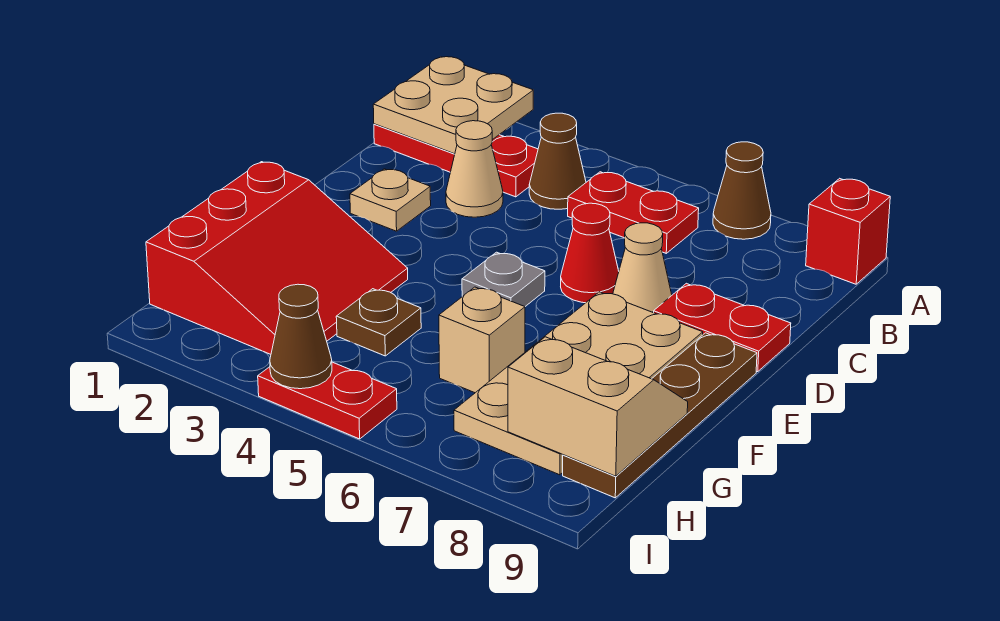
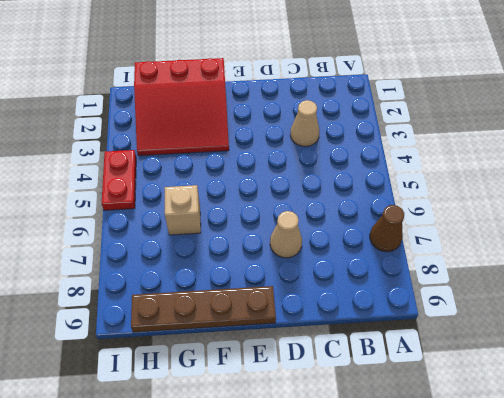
none -> red brick A9 level 1
none -> red plate B1:B3 level 1
none -> brown cone B4 level 1

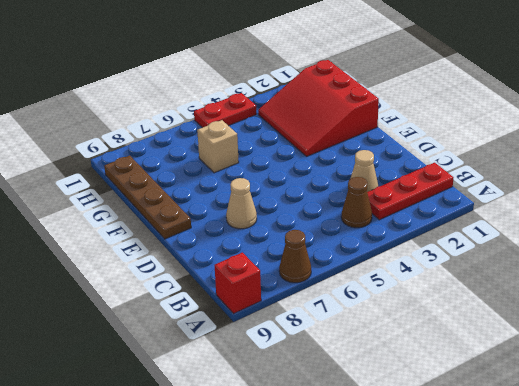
none -> red plate B5:B6 level 1
none -> tan plate D2 level 1
none -> red cone D6 level 1

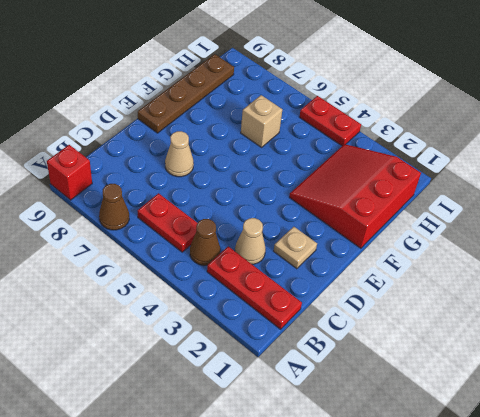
none -> red cone D6 level 1
none -> red plate D8:D9 level 1
none -> grey plate E5 level 1

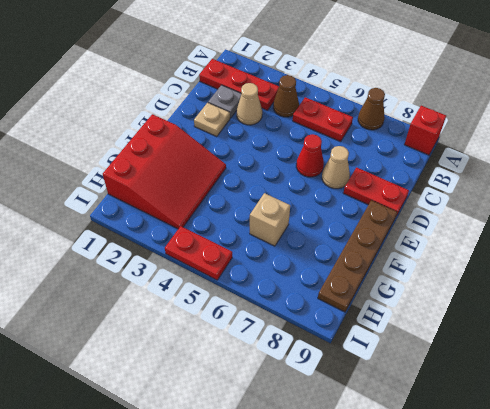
grey plate C2 level 1 -> grey plate E5 level 1
none -> tan plate E7:H8 level 1
none -> brown plate G4 level 1
none -> tan plate A1:B2 level 2

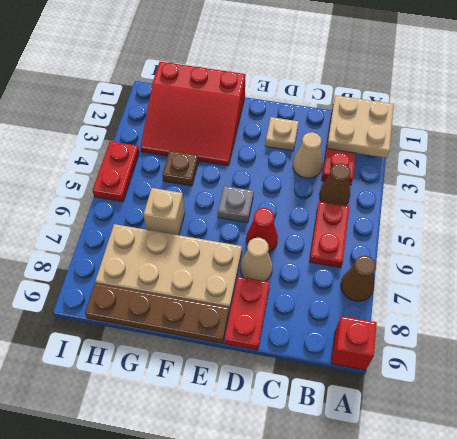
none -> tan slope G8:H9 level 2 top H
none -> brown cone I4 level 2

